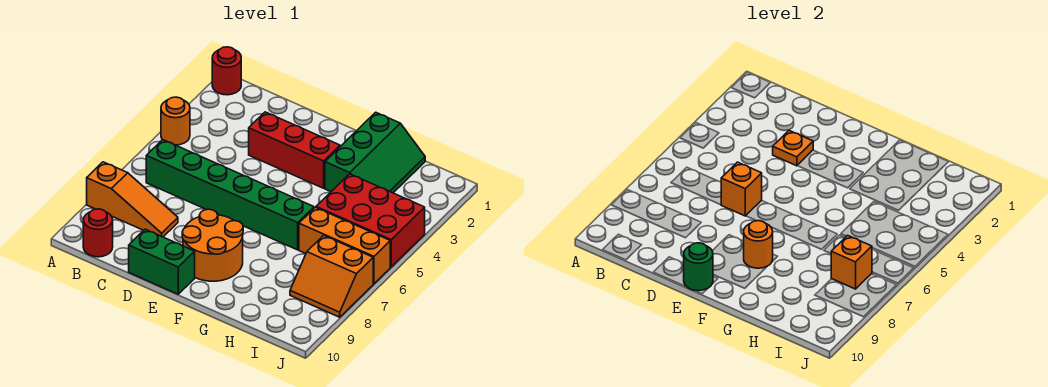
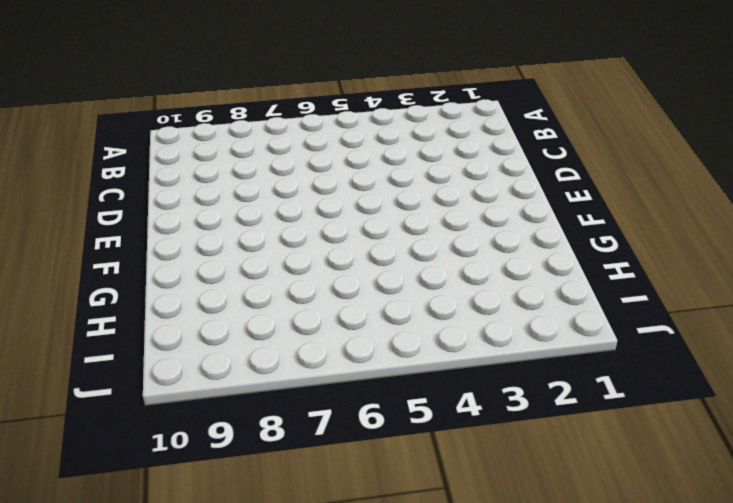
none -> red round brick A1 level 1
none -> orange round brick A4 level 1
none -> orange slope A8:C8 level 1 top A

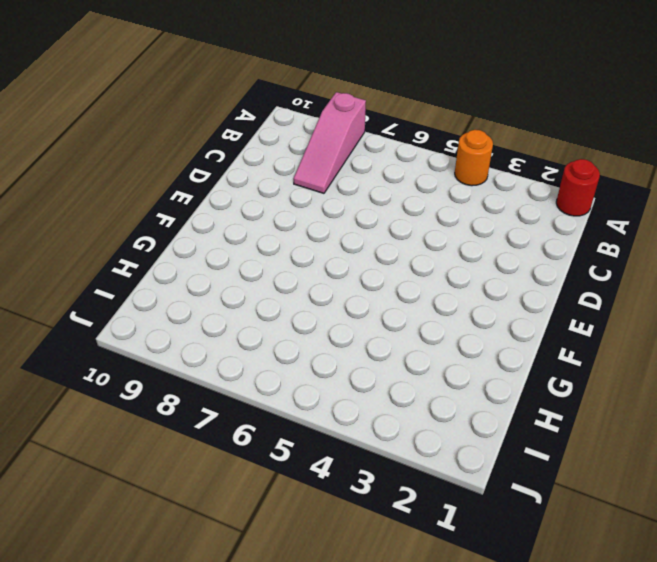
pink slope A8:C8 level 1 top A -> orange slope A8:C8 level 1 top A
none -> green brick B6:G6 level 1
none -> red round brick B10 level 1
none -> red brick D3:F3 level 1

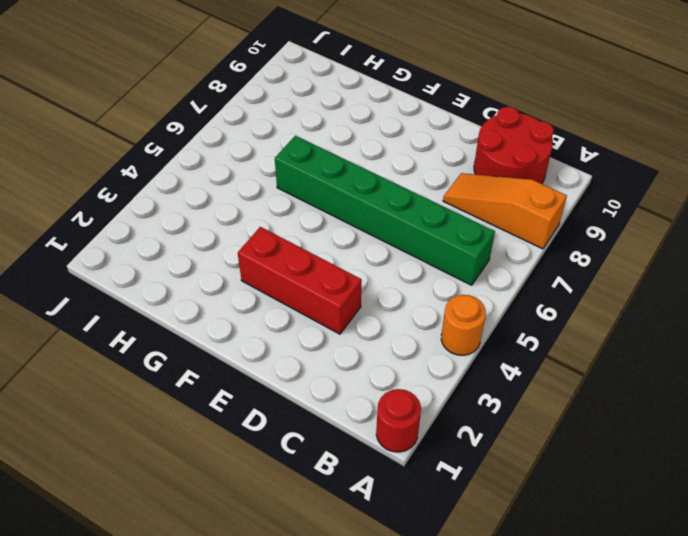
red round brick B9:C10 level 1 -> red round brick B10 level 1
none -> green brick D10:E10 level 1
none -> orange round brick E8:F9 level 1
none -> green slope G1:H3 level 1 top G

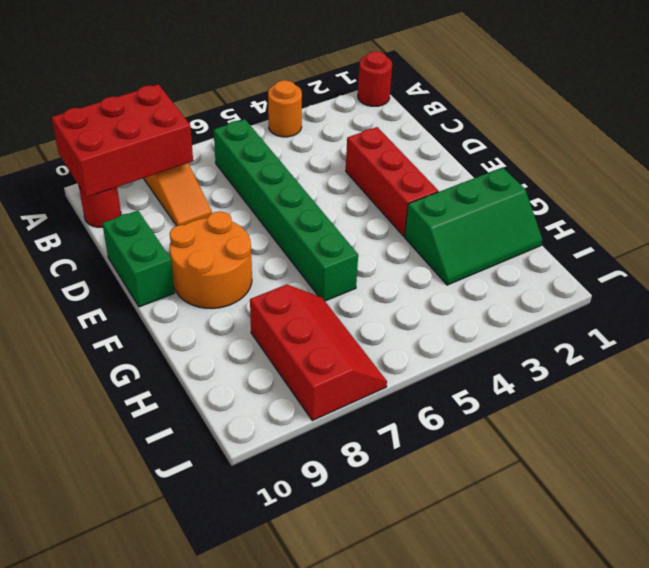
red brick A8:B10 level 2 -> red brick H4:J5 level 1
red slope H7:J8 level 1 top 8 -> orange slope I7:J8 level 1 top 7
none -> orange brick H6:J6 level 1
none -> orange plate D3 level 2
none -> orange brick D6 level 2

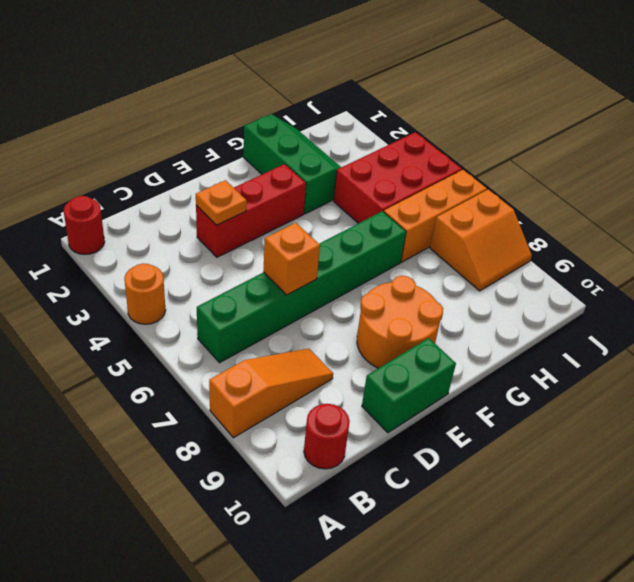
none -> green round brick E10 level 2
none -> orange round brick F8 level 2
none -> orange brick I7 level 2

